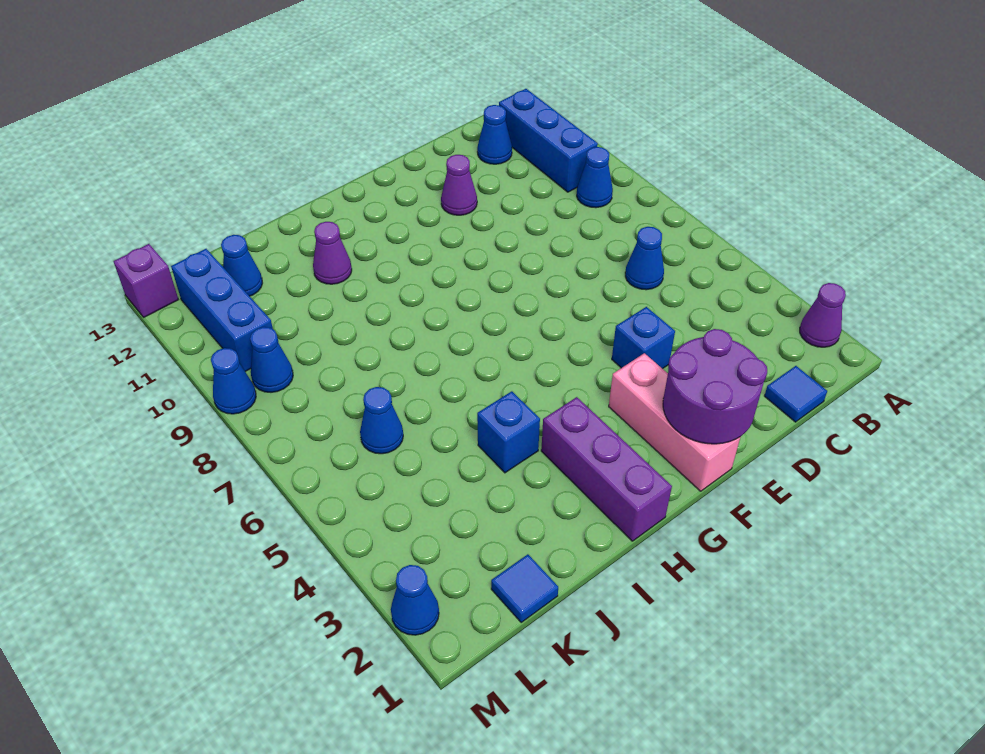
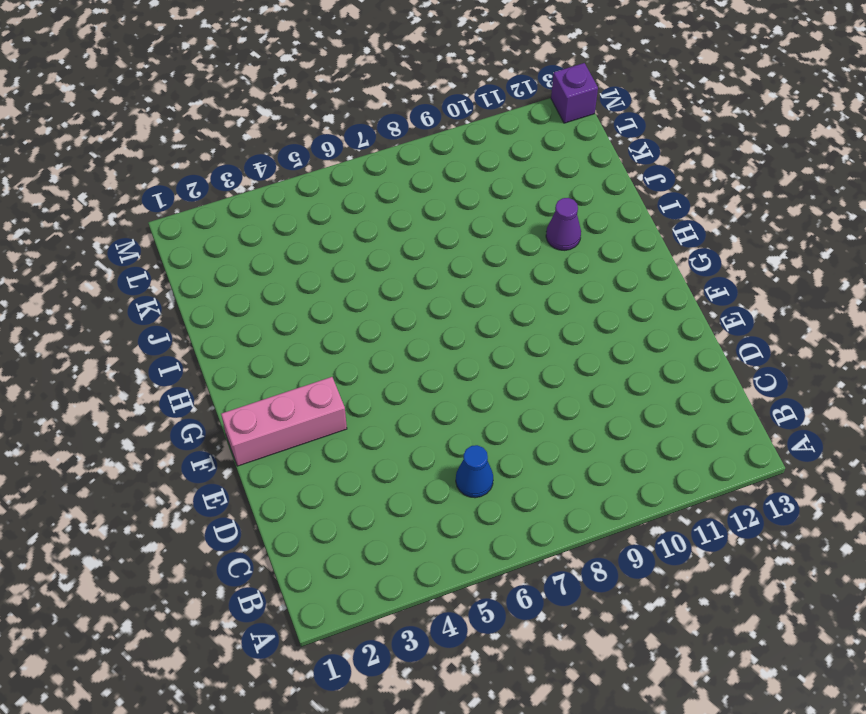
none -> purple cone A2 level 1
none -> blue cone B9 level 1
none -> blue brick B10:B12 level 1

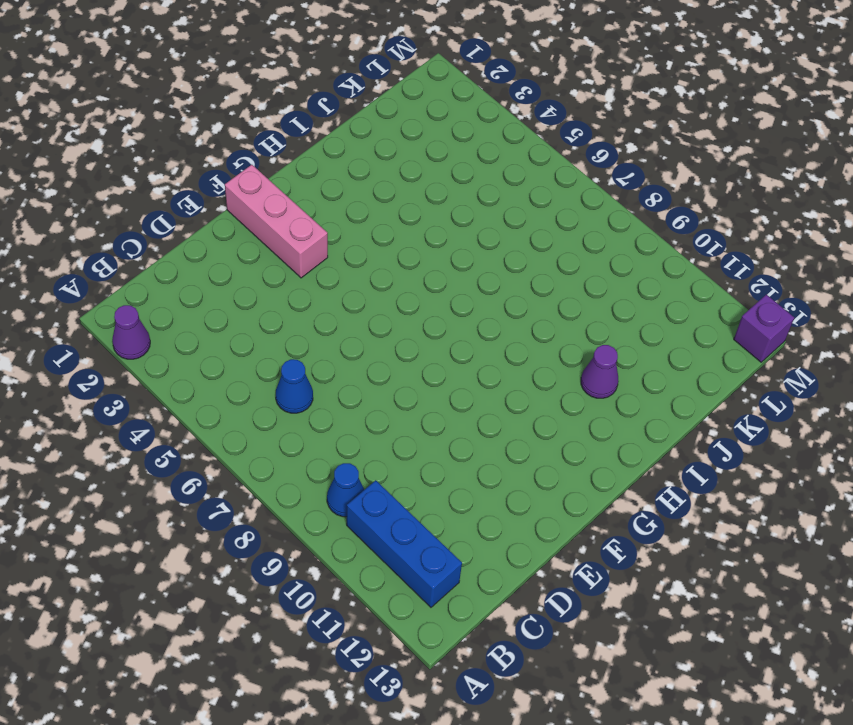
none -> blue tile C1 level 1
none -> blue cone C12 level 1
none -> blue brick E4 level 1

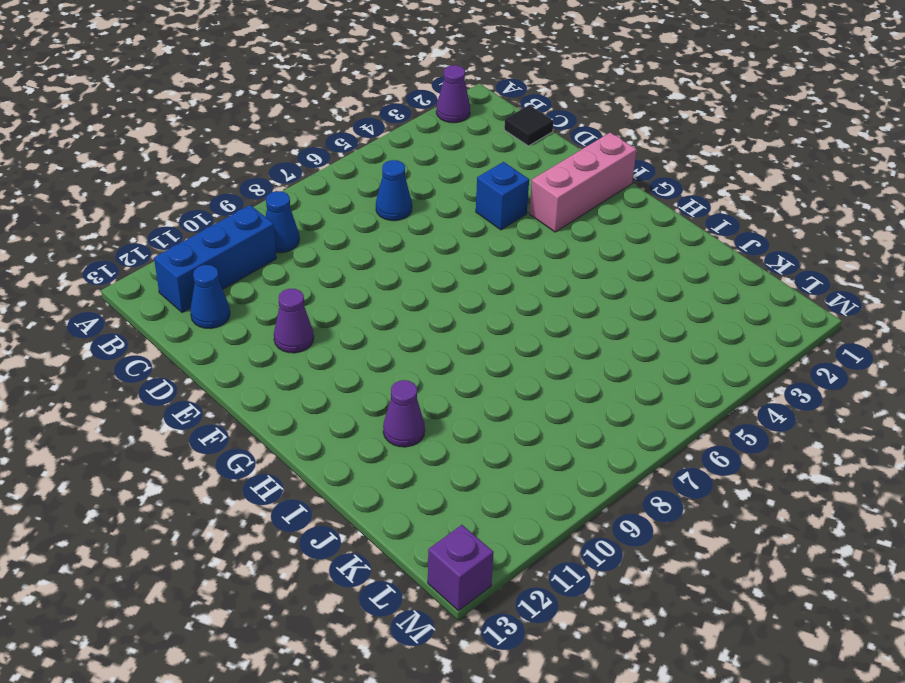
black tile C1 level 1 -> blue tile C1 level 1
none -> purple brick H1:H3 level 1
none -> blue brick I4 level 1
none -> blue tile K1 level 1

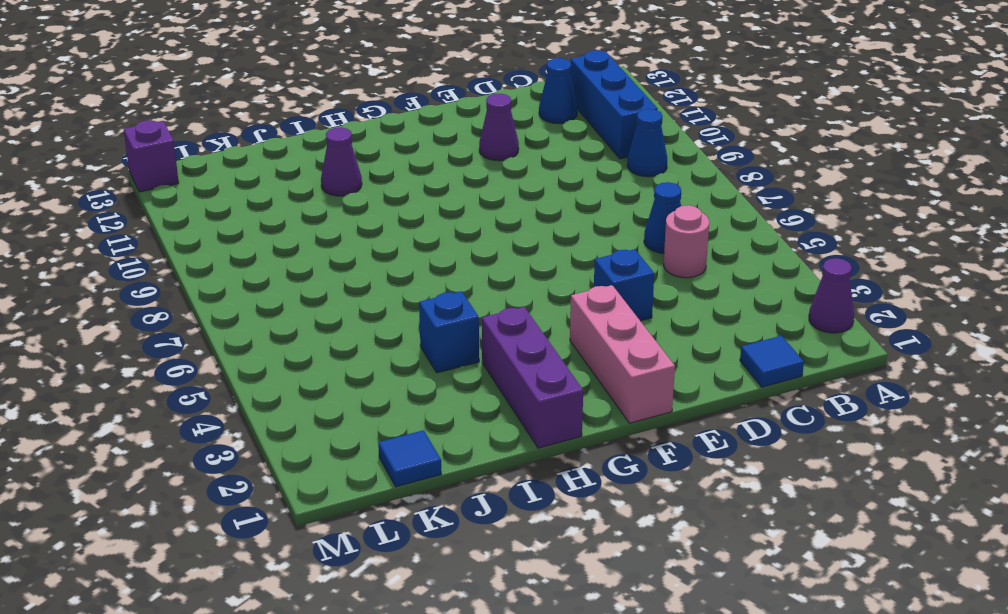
pink round brick C5 level 1 -> none
none -> blue cone K6 level 1
none -> blue cone K12 level 1
none -> blue cone L9 level 1

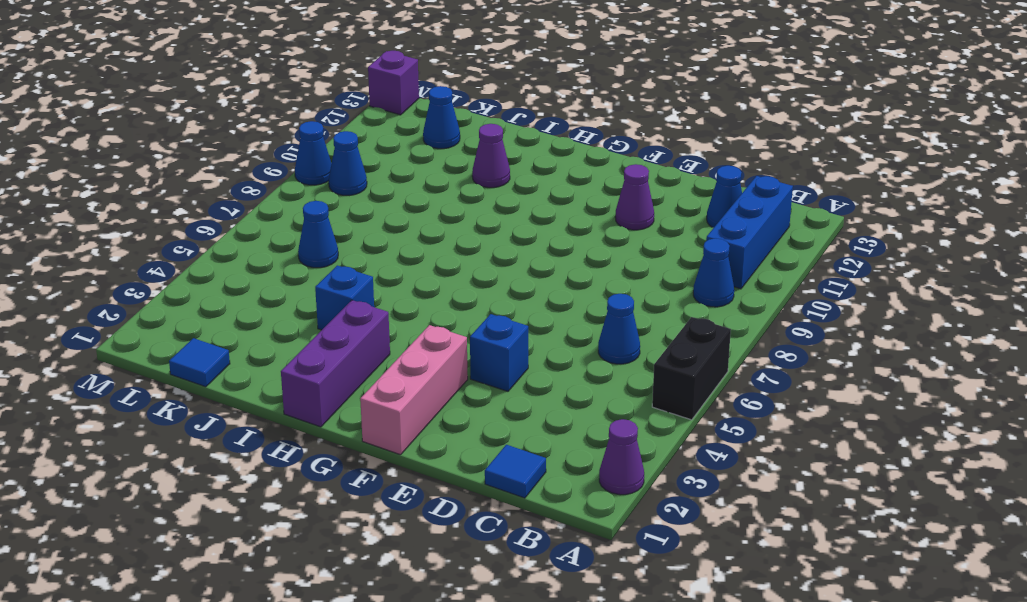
black brick A5:A6 level 1 -> none
none -> blue brick L10:L12 level 1
none -> blue cone M2 level 1
none -> purple round brick E1:F2 level 2

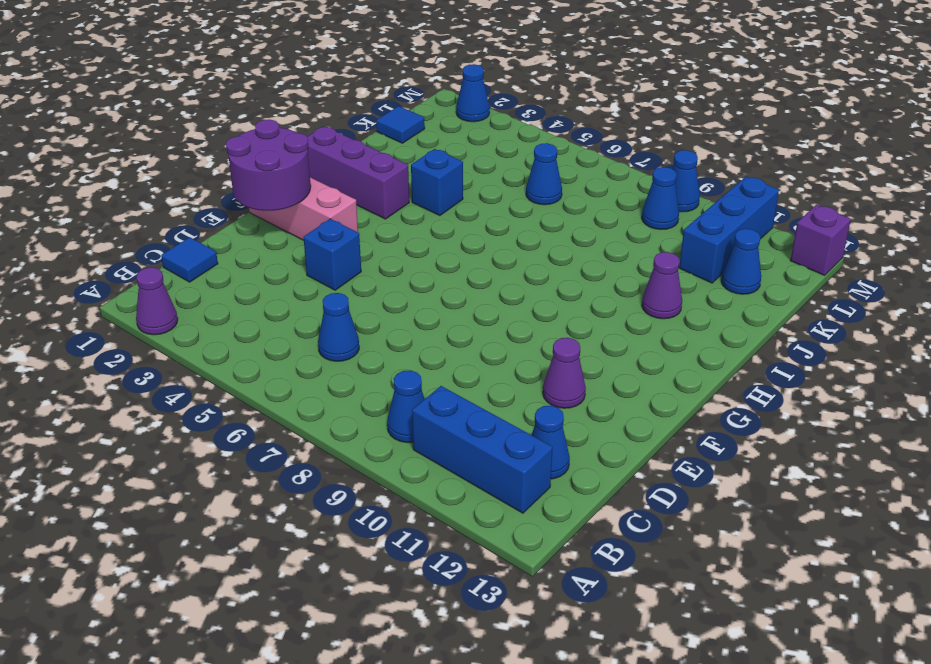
blue brick K11:M11 level 1 -> blue brick L10:L12 level 1

